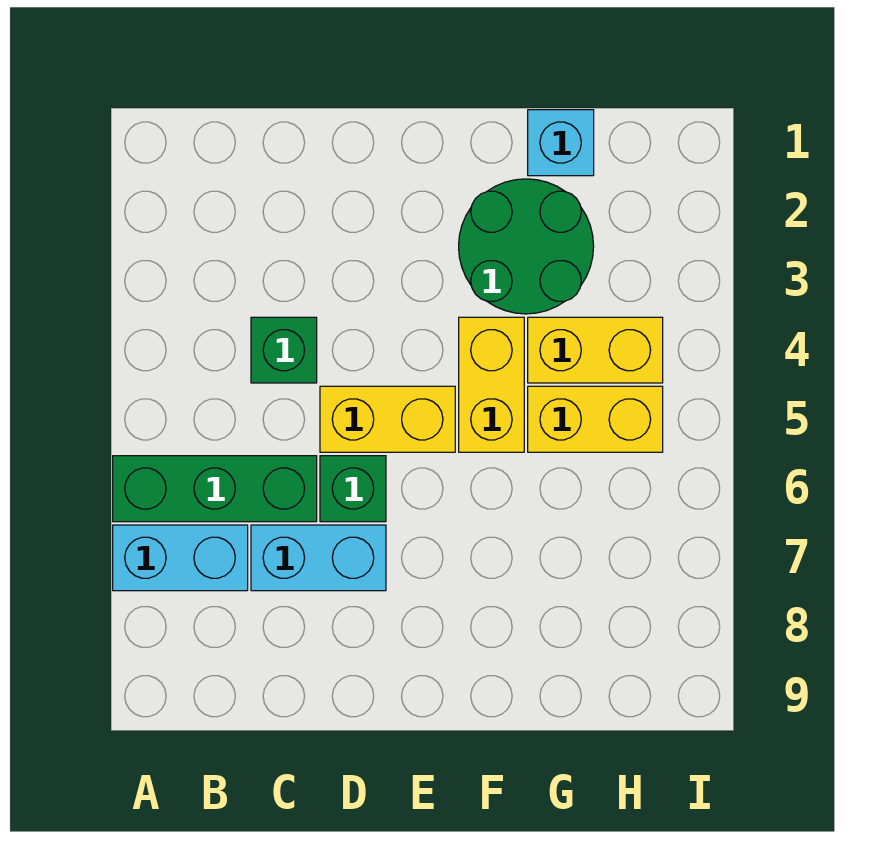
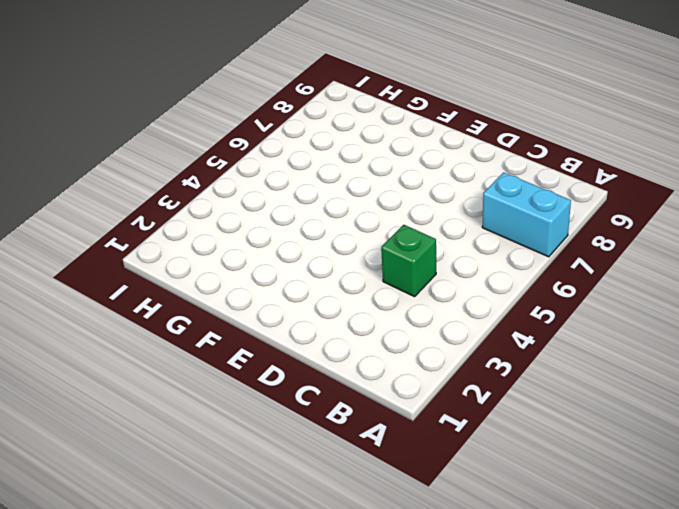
none -> green brick A6:C6 level 1
none -> cyan brick C7:D7 level 1

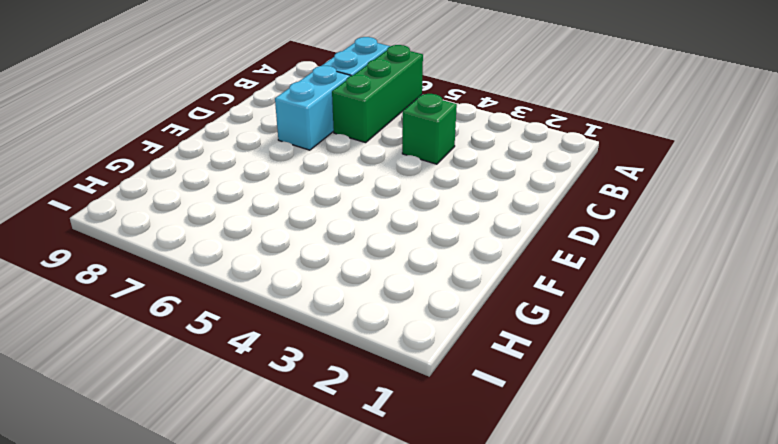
none -> yellow brick D5:E5 level 1
none -> green brick D6 level 1

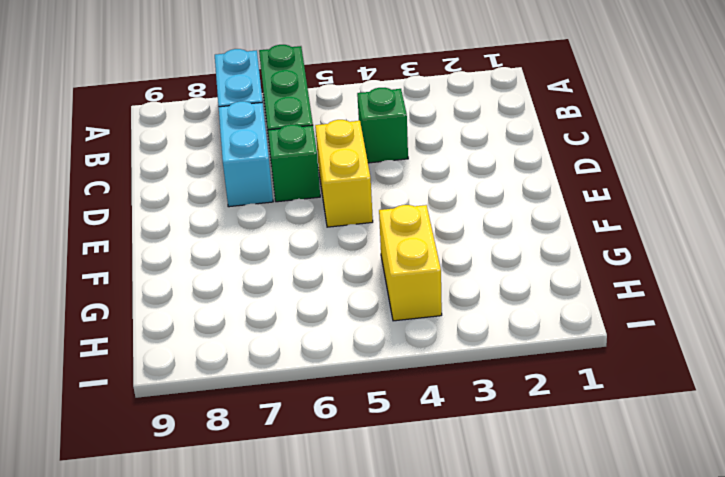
none -> green round brick F2:G3 level 1
none -> yellow brick F4:F5 level 1

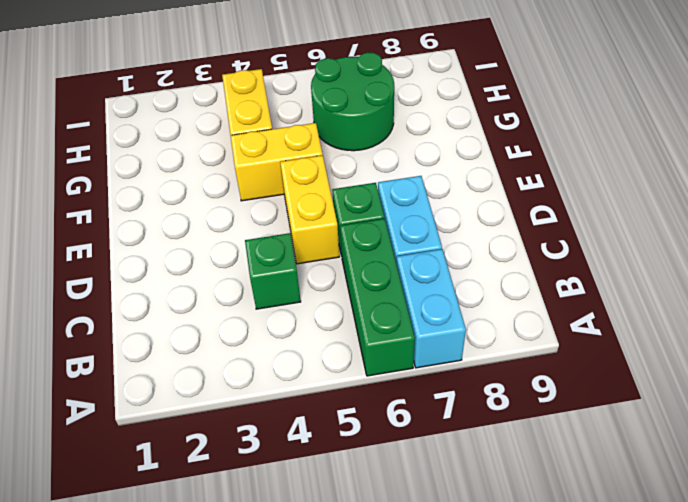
green round brick G6:H7 level 1 -> green round brick F2:G3 level 1
none -> cyan brick G1 level 1
none -> yellow brick G5:H5 level 1

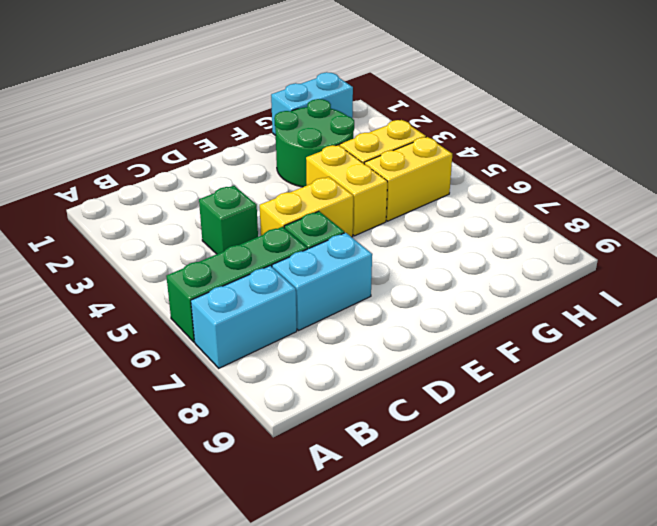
cyan brick G1:H1 level 1 -> cyan brick G1 level 1

